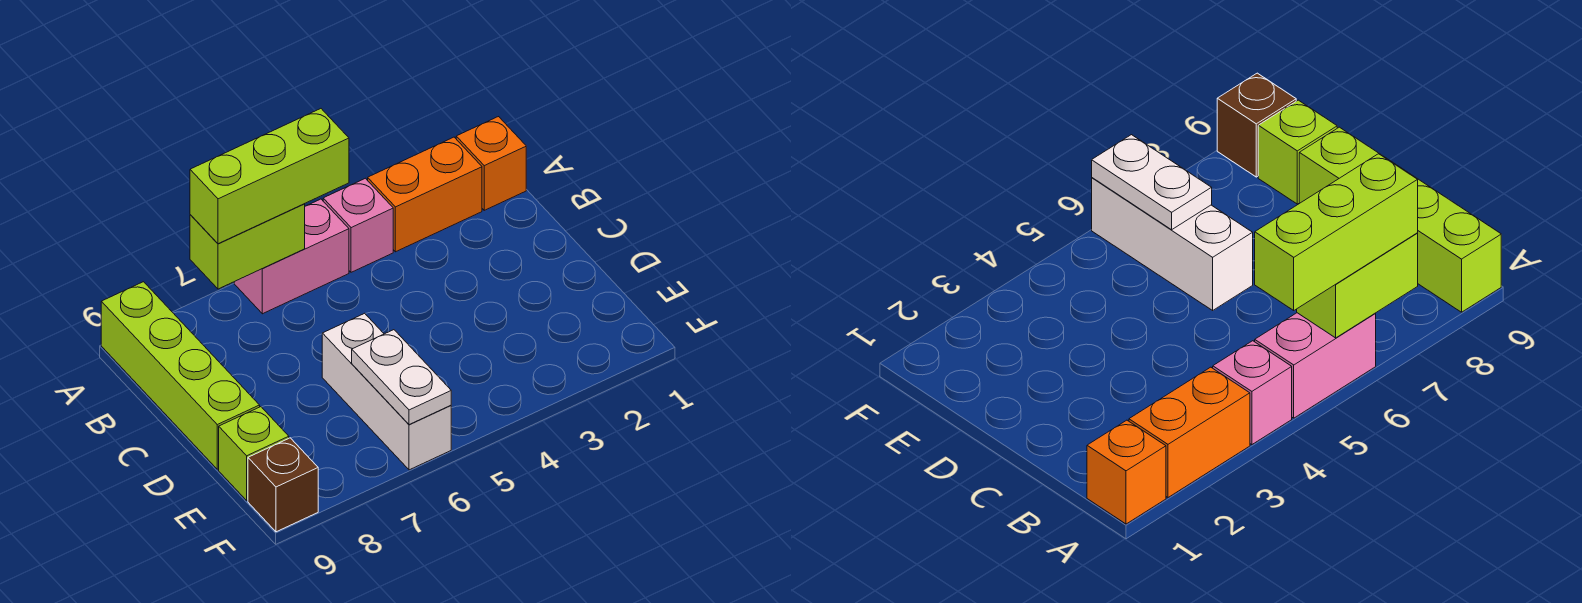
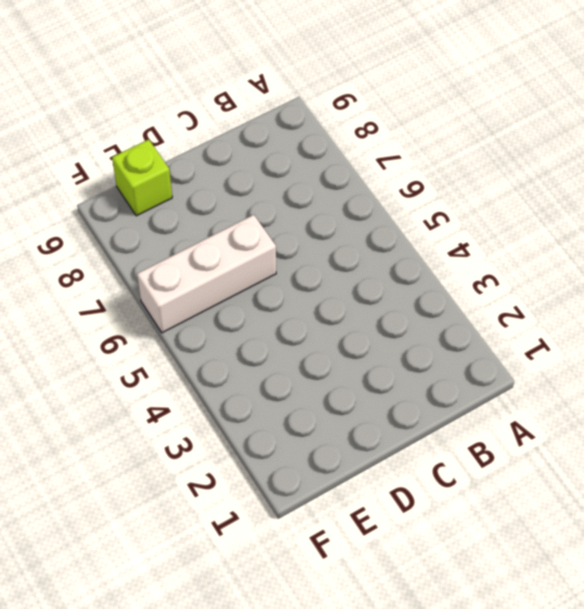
none -> orange brick A1 level 1
none -> orange brick A2:A3 level 1

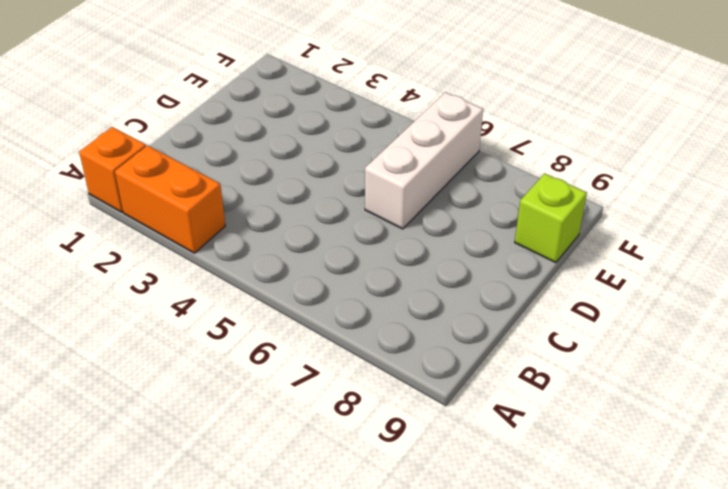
none -> pink brick A4 level 1
none -> pink brick A5:A6 level 1

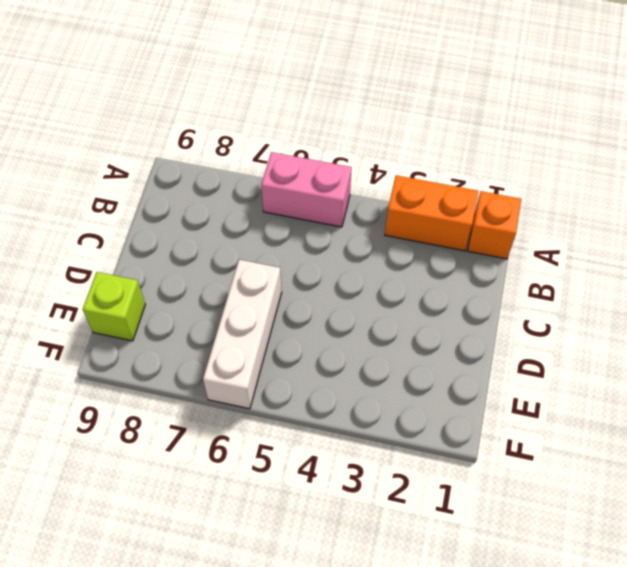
none -> pink brick A4 level 1
none -> lime brick A9:D9 level 1

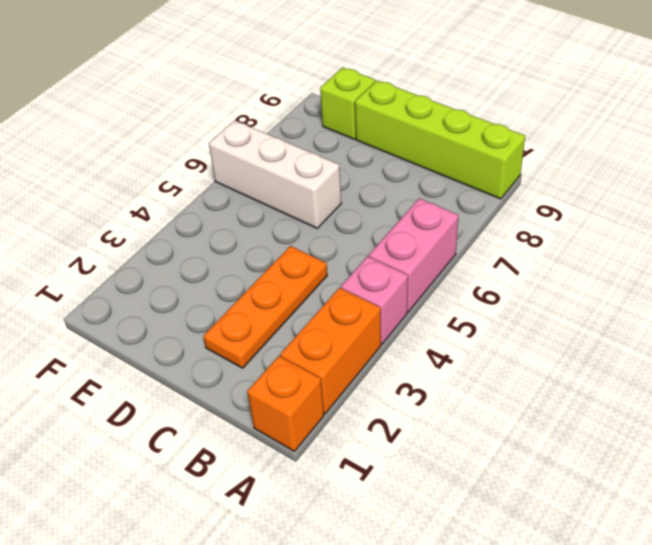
orange plate C2:C4 level 1 -> none
none -> brown brick F9 level 1
none -> lime brick A6:A7 level 2

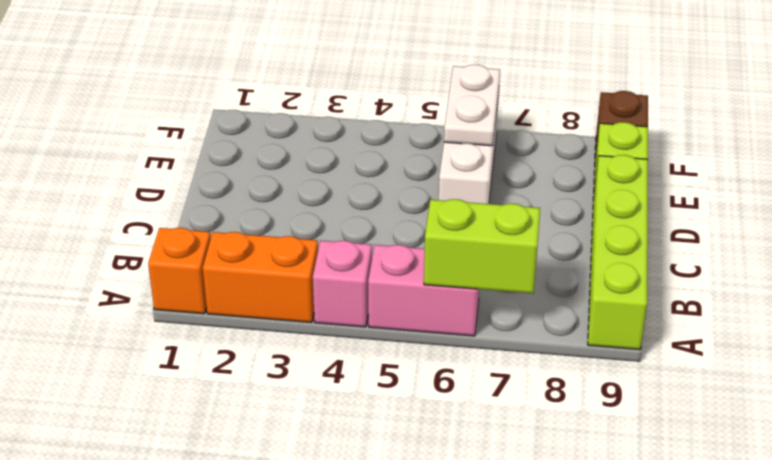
none -> lime brick A5:A7 level 3

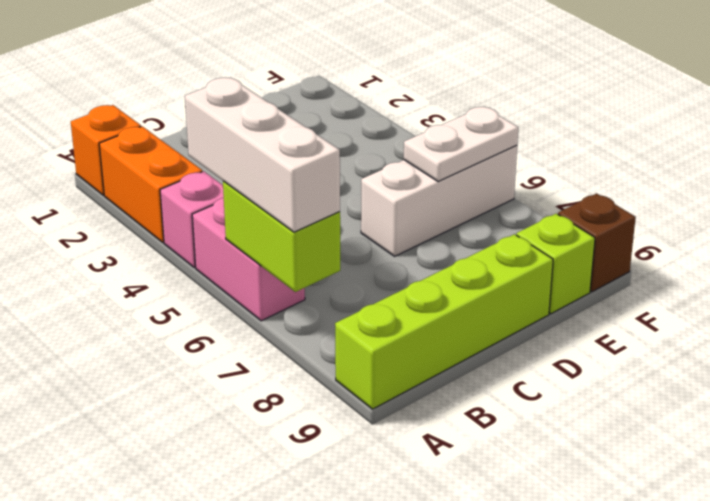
white brick A5:A7 level 3 -> lime brick A5:A7 level 3

